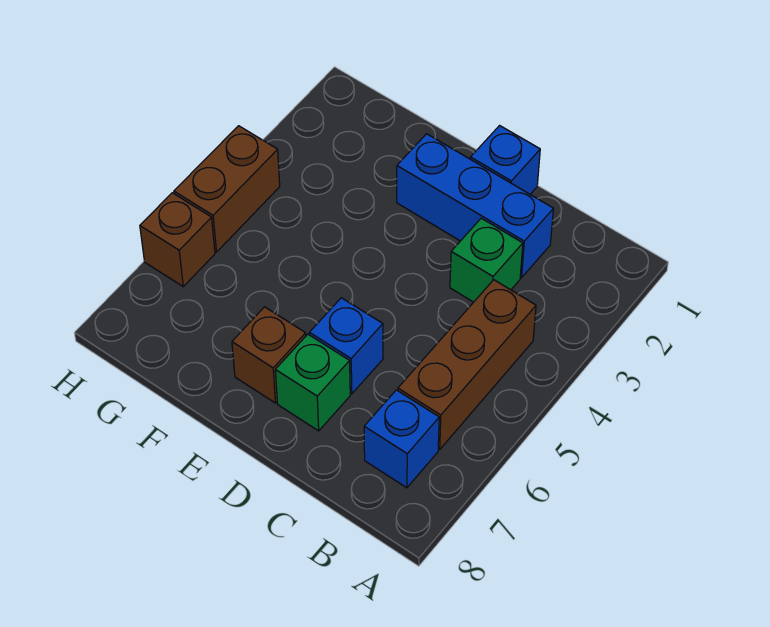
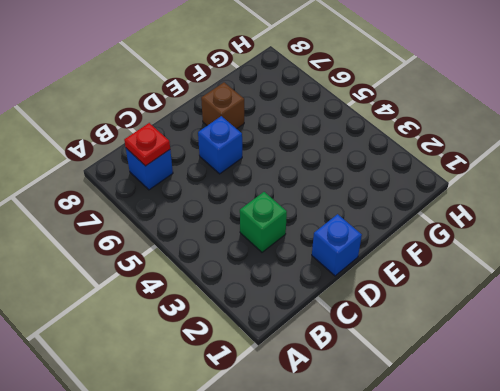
red plate B7 level 2 -> none
none -> brown brick B4:B6 level 1
none -> blue brick C2:E2 level 1

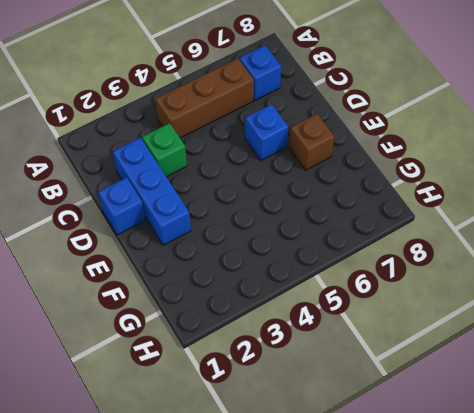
none -> green brick D7 level 1
none -> brown brick H4:H5 level 1

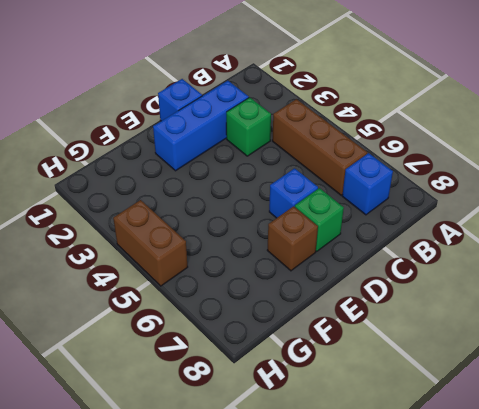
none -> brown brick H6 level 1

